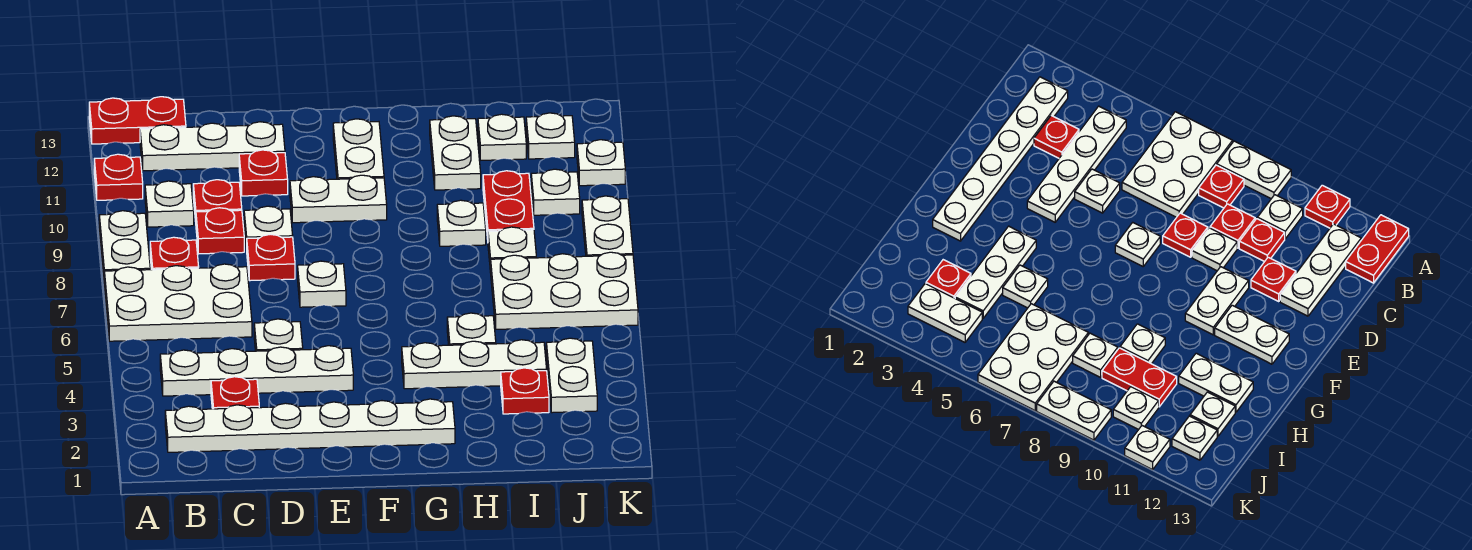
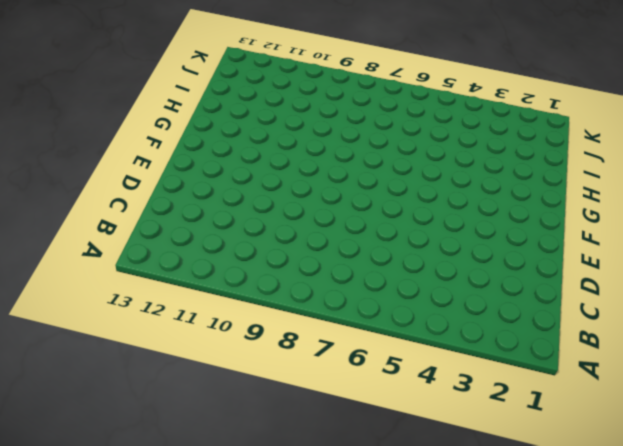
none -> white plate A6:C7 level 1
none -> white plate A8:A9 level 1
none -> red plate A11 level 1
none -> red plate A13:B13 level 1

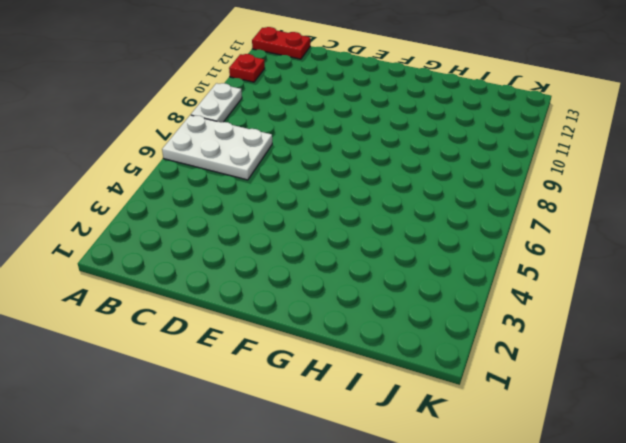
none -> white plate B2:G2 level 1
none -> white plate B4:E4 level 1
none -> red plate B8 level 1
none -> white plate B10 level 1

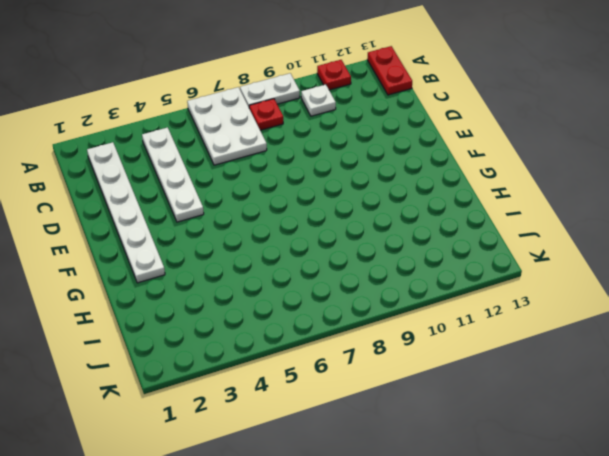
none -> white plate B12:D12 level 1
none -> red plate C3 level 1
none -> red plate C9 level 1
none -> red plate C10 level 1

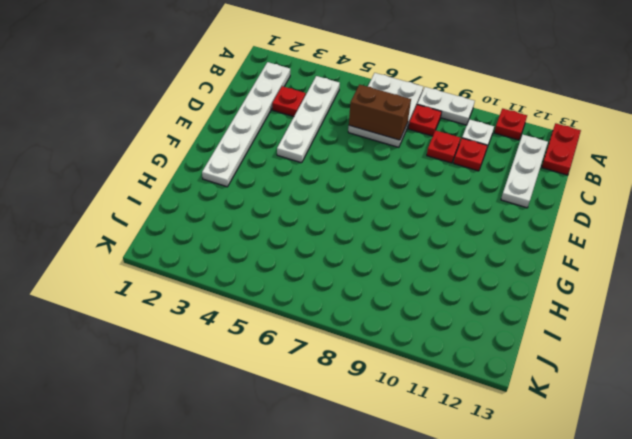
brown brick C6:C7 level 2 -> none
none -> white plate D5 level 1
none -> red plate D8 level 1
none -> white plate D9 level 1
none -> red plate D11 level 1

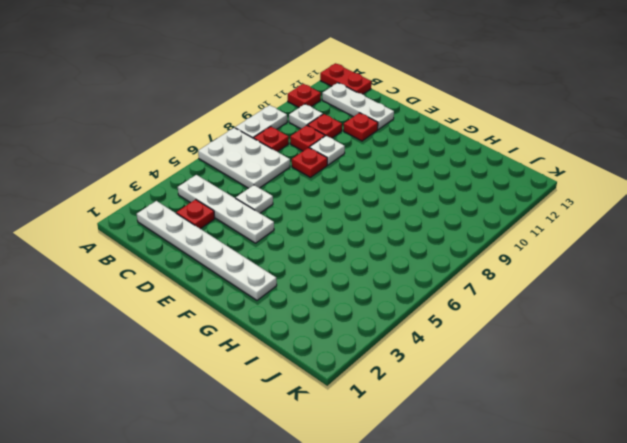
none -> white plate E7 level 1
none -> white plate E10:F10 level 1
none -> white plate F11:F12 level 1
none -> white plate G4:I4 level 1

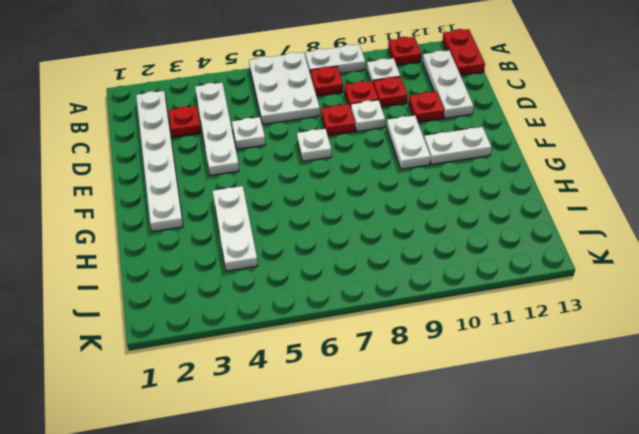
none -> white plate H5 level 1
none -> white plate H9 level 1
none -> white plate H11:H12 level 1
none -> red plate I3 level 1

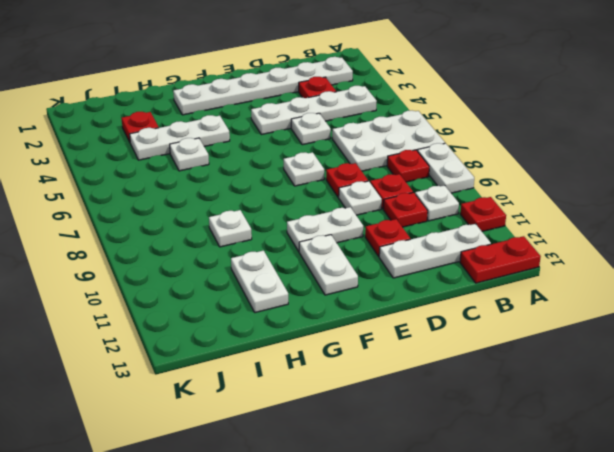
none -> white plate I6:K7 level 1
none -> white plate I8 level 1
none -> red plate I9:I10 level 1
none -> white plate I12 level 1

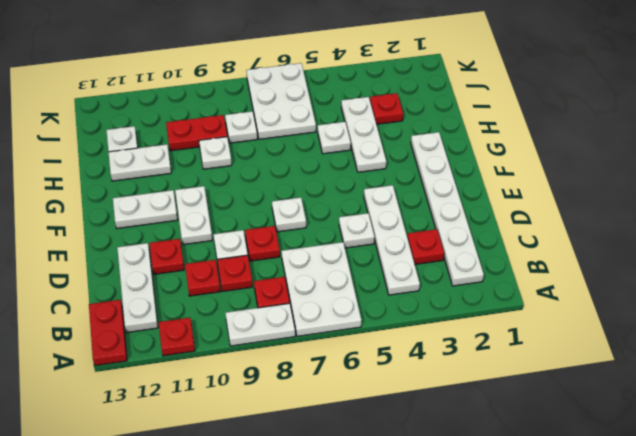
none -> white plate B10 level 1
none -> white plate J3:J4 level 1
none -> white plate J10 level 1
none -> white plate J12 level 1

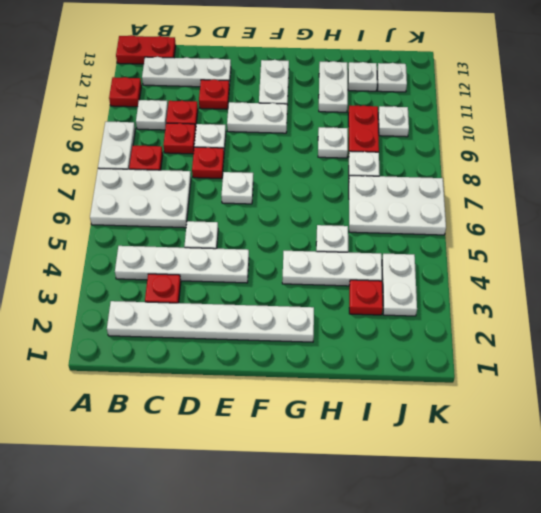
none -> white plate K8:K9 level 1
none -> white plate K11 level 1

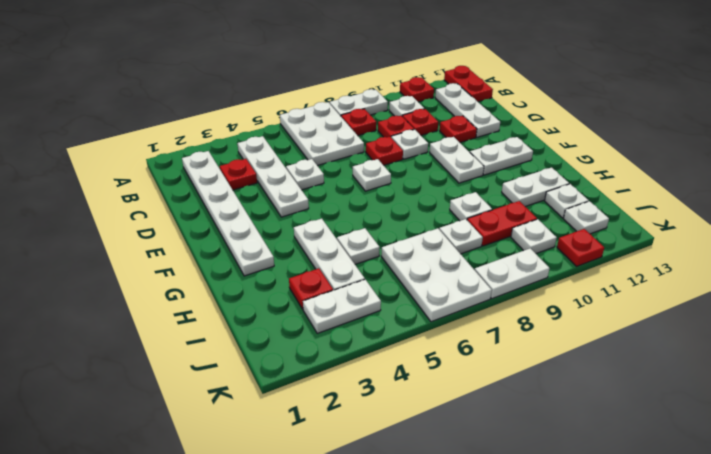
red plate K11 level 1 -> white plate K11 level 1

